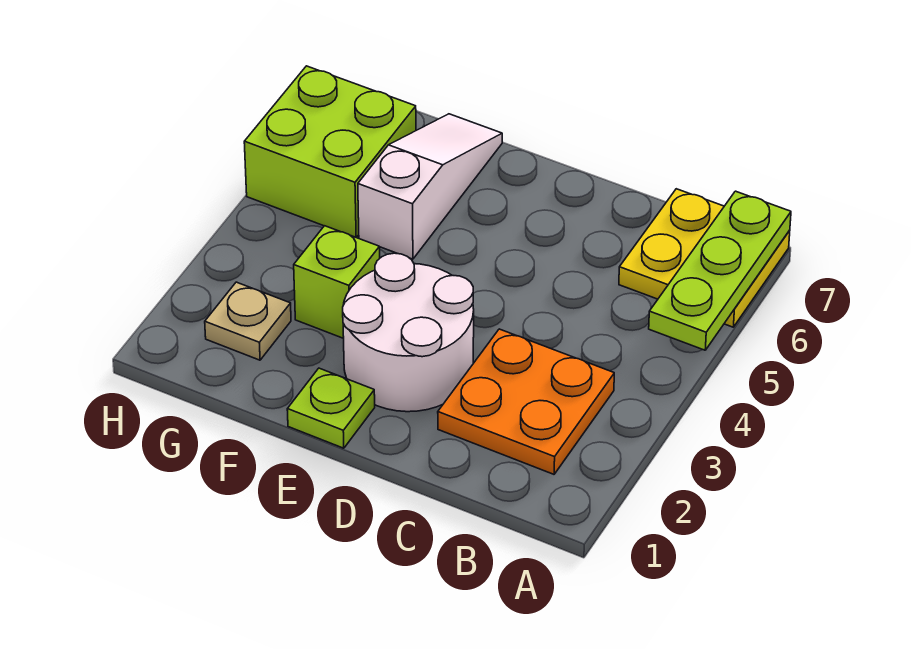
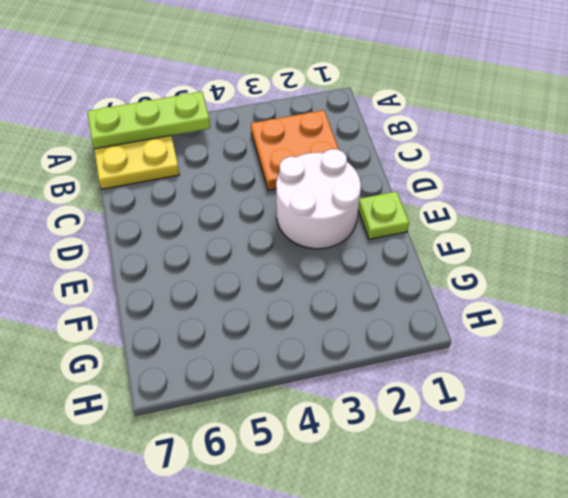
none -> lime brick F3 level 1
none -> white slope F5:F7 level 1 top 5

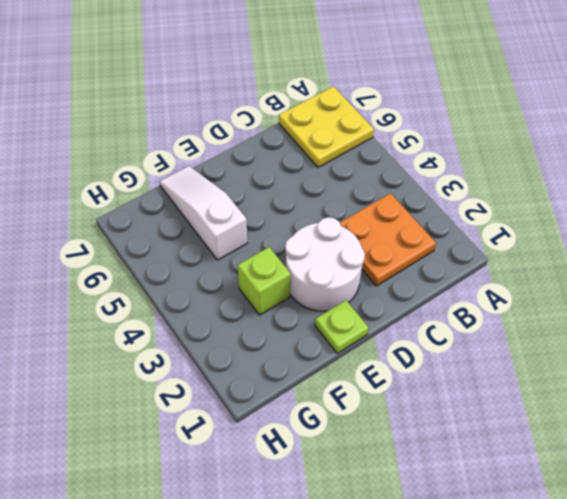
none -> tan plate G2 level 1
none -> lime brick G5:H6 level 1

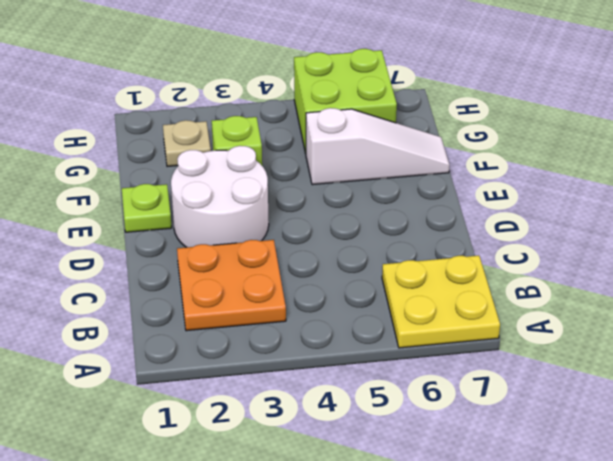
none -> lime plate A5:A7 level 2

